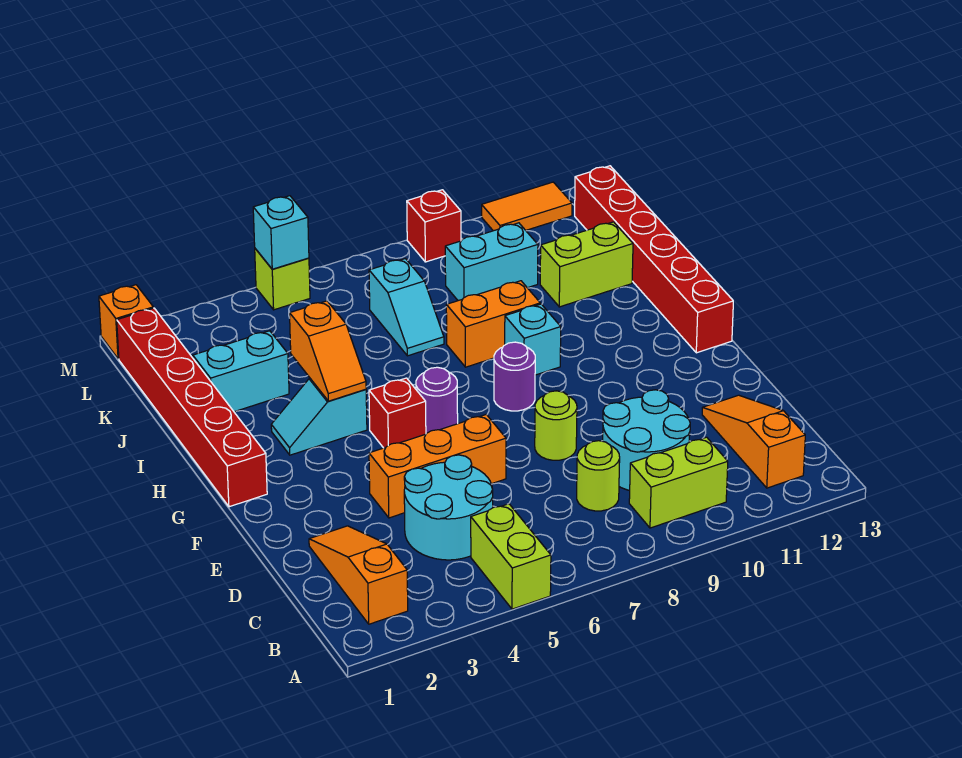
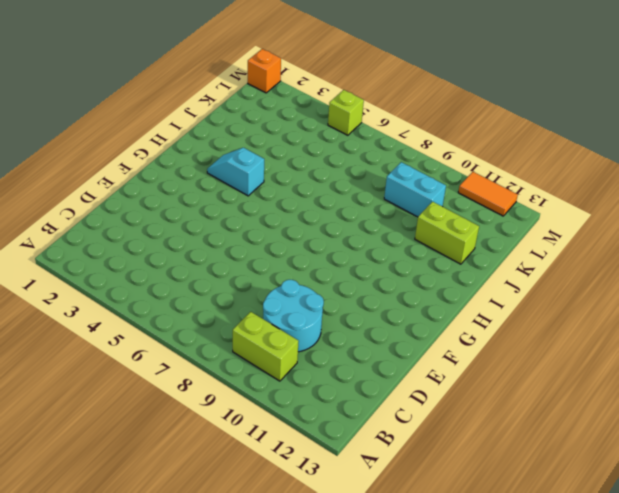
none -> lime brick A5:B5 level 1
none -> orange slope B2:D2 level 1 top B
none -> orange slope B12:D12 level 1 top B

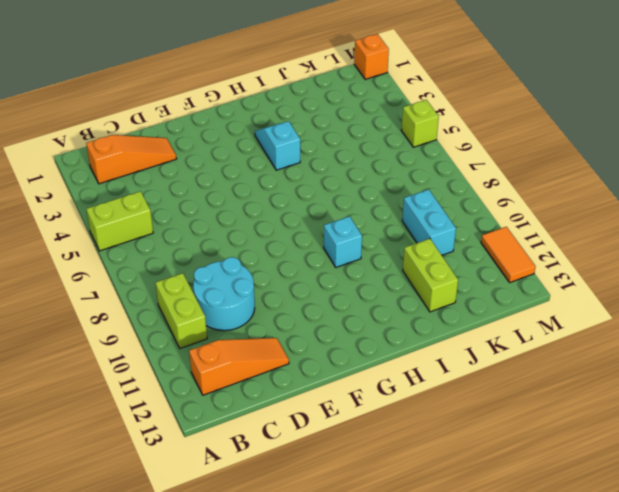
none -> cyan round brick C4:D5 level 1
none -> lime round brick C8 level 1
none -> orange brick E4:E6 level 1

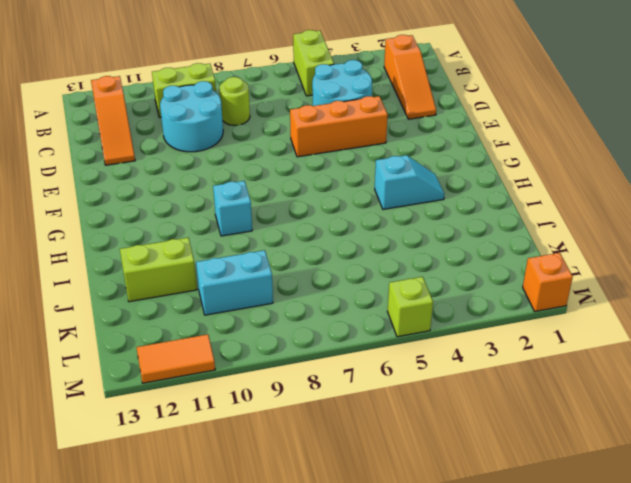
none -> lime round brick E8 level 1
none -> red brick G1:L1 level 1
none -> red brick G5 level 1

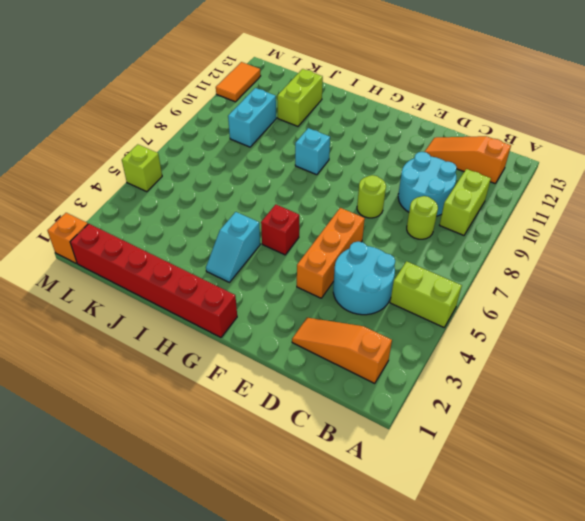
none -> purple round brick G6 level 1
none -> purple round brick G8 level 1
none -> red brick G13:L13 level 1

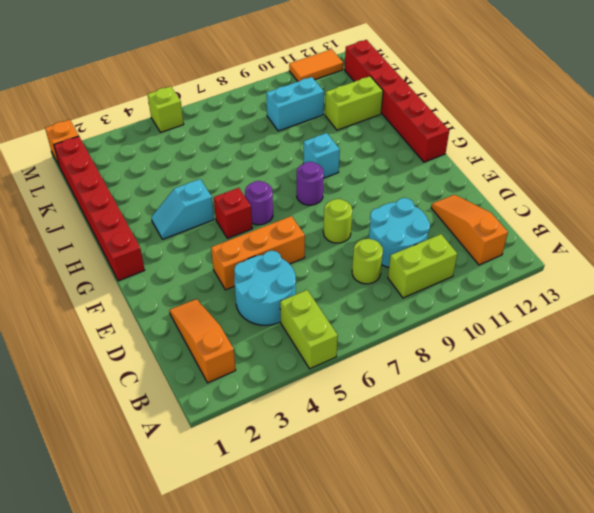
none -> orange brick I8:I9 level 1
none -> cyan brick J2:J3 level 1
none -> cyan slope J7:K7 level 1 top K

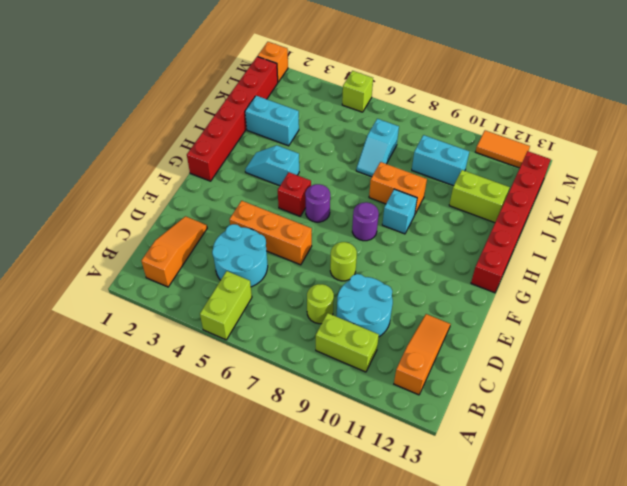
none -> red brick M9 level 1
none -> orange slope H4:I4 level 2 top I
none -> cyan brick M5 level 2

